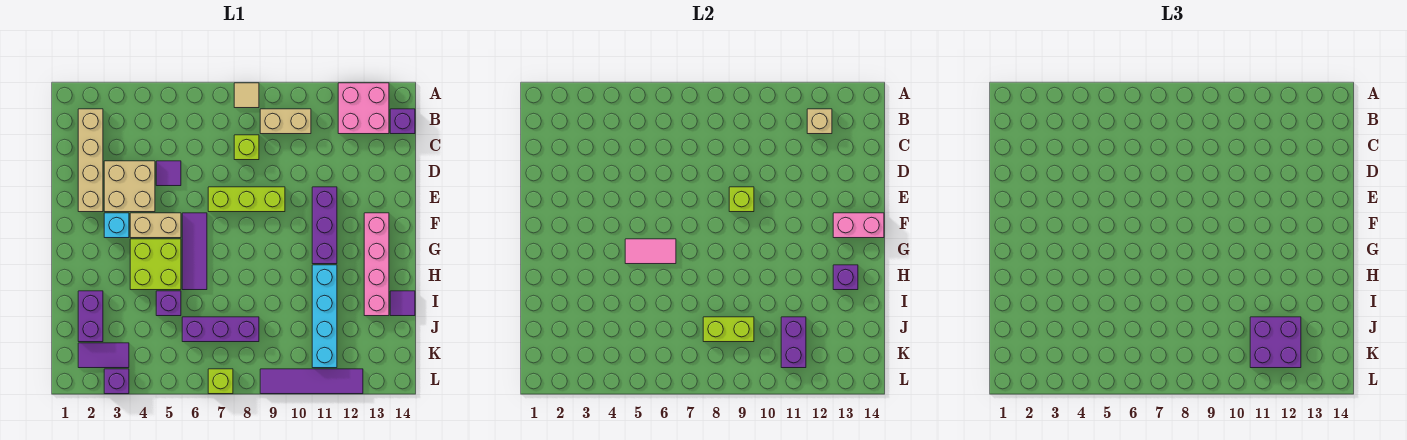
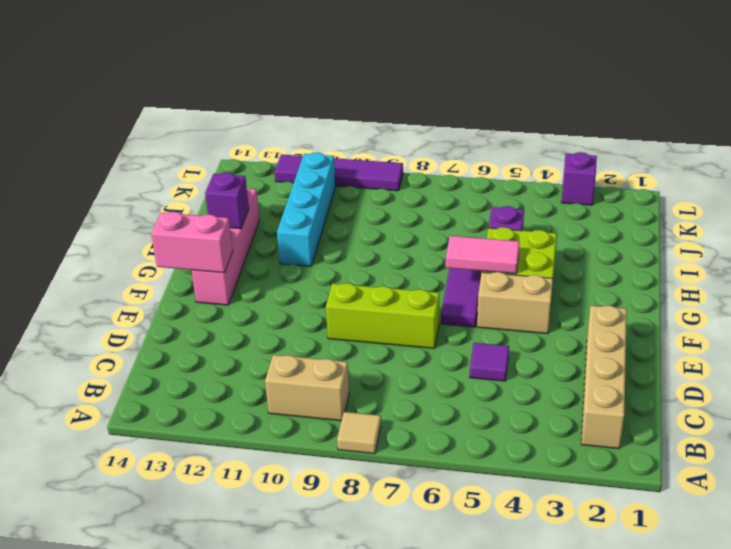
none -> pink brick A12:B13 level 1
none -> purple brick B14 level 1
none -> lime brick C8 level 1
none -> tan brick D3:E4 level 1

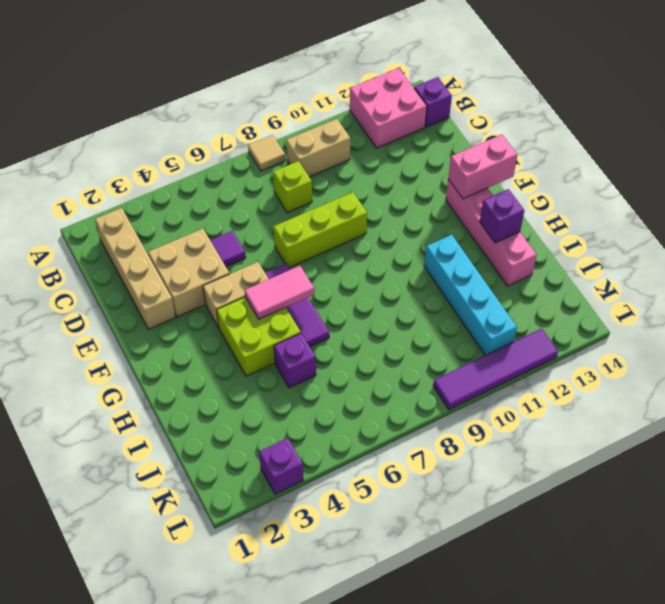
none -> purple brick E11:G11 level 1
none -> cyan brick F3 level 1
none -> purple brick I2:J2 level 1
none -> purple tile I14 level 1

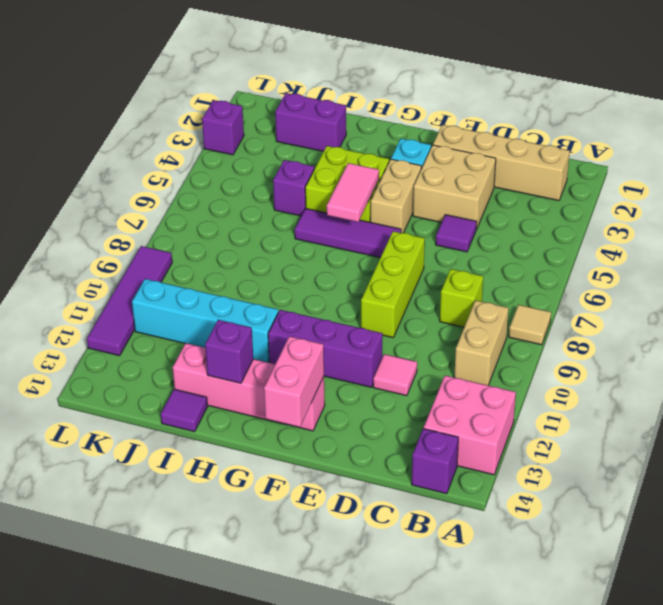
pink tile D11 level 1 -> none
none -> purple brick J6:J8 level 1
none -> purple tile K2:K3 level 1
none -> lime brick L7 level 1
none -> tan brick B12 level 2

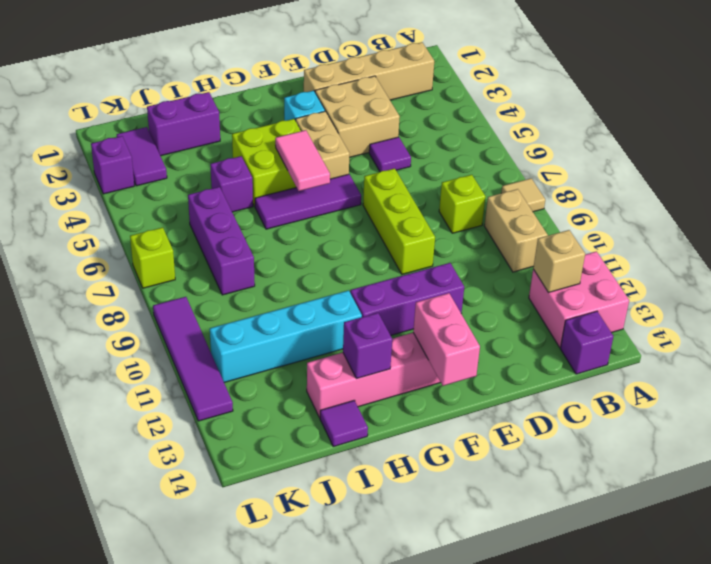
none -> lime brick E9 level 2
none -> lime brick J8:J9 level 2
none -> purple brick J11:K11 level 2
none -> purple brick J11:K12 level 3

